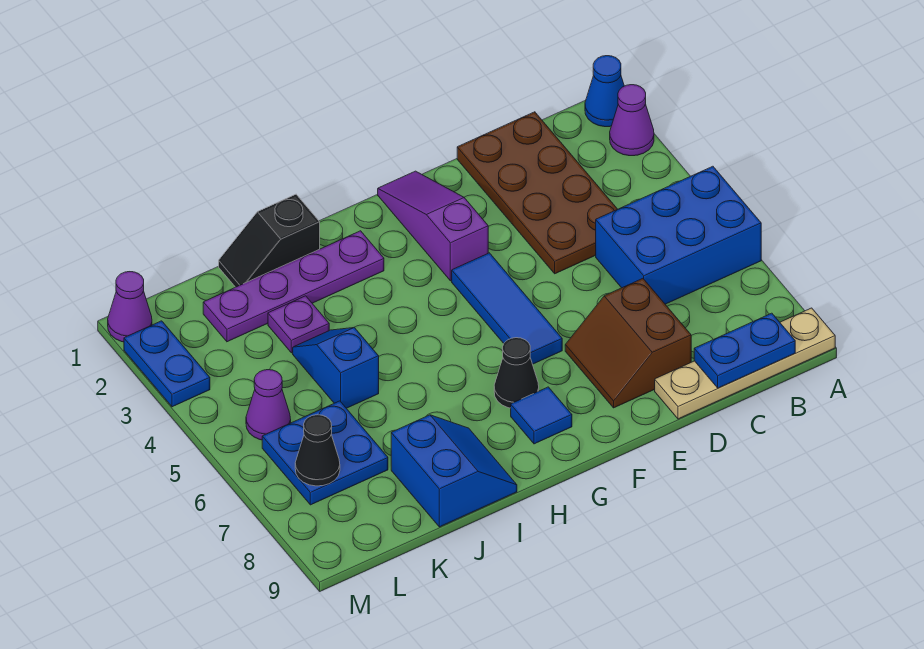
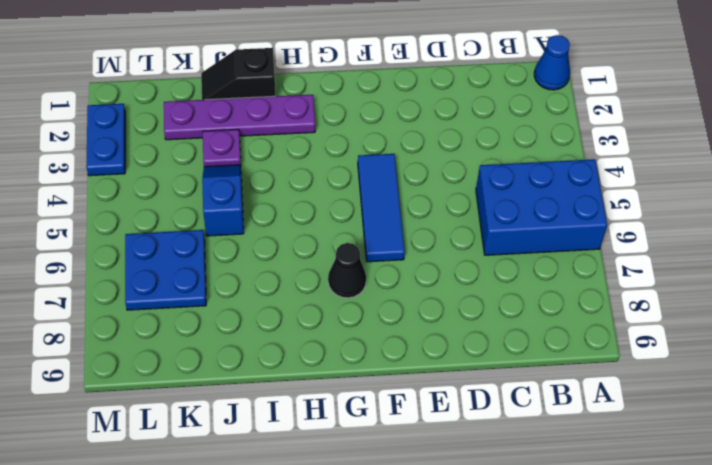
none -> purple cone A2 level 1
none -> tan plate A9:D9 level 1
none -> brown plate C1:D4 level 1

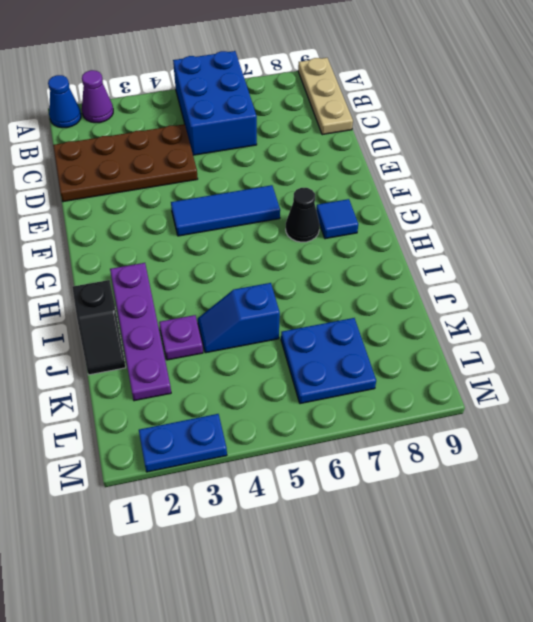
tan plate A9:C9 level 1 -> tan plate A9:D9 level 1
none -> brown slope D7:E8 level 1 top D
none -> purple slope F1:F3 level 1 top 3
none -> blue slope I8:J9 level 1 top J

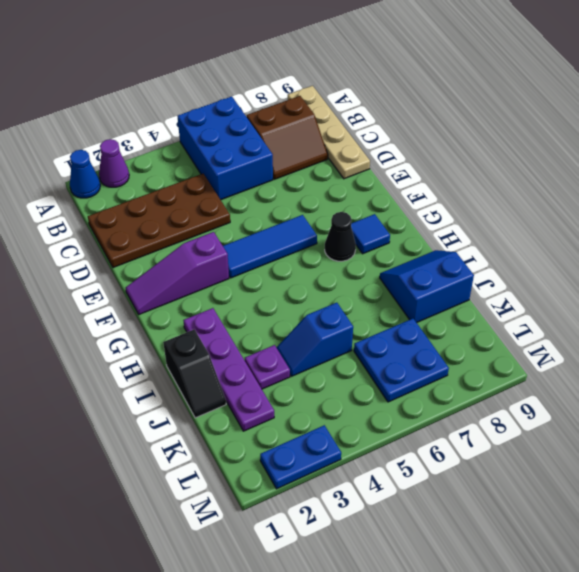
brown slope B7:C8 level 1 top B -> brown slope D7:E8 level 1 top D
none -> purple cone L5 level 1
none -> purple cone M1 level 1
none -> blue plate B9:C9 level 2

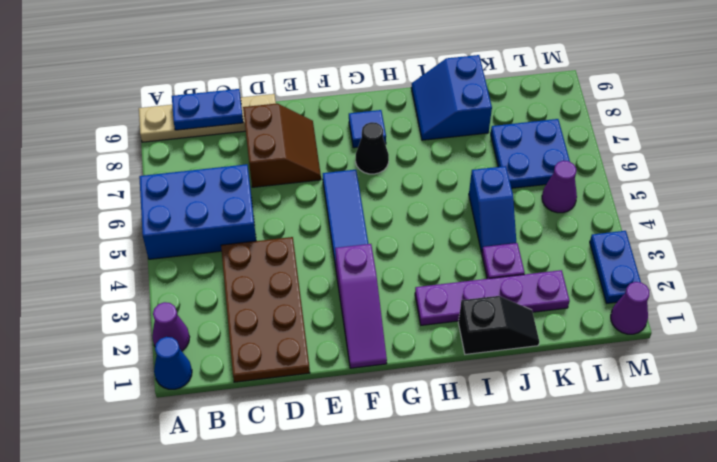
none -> black cone L7 level 2

